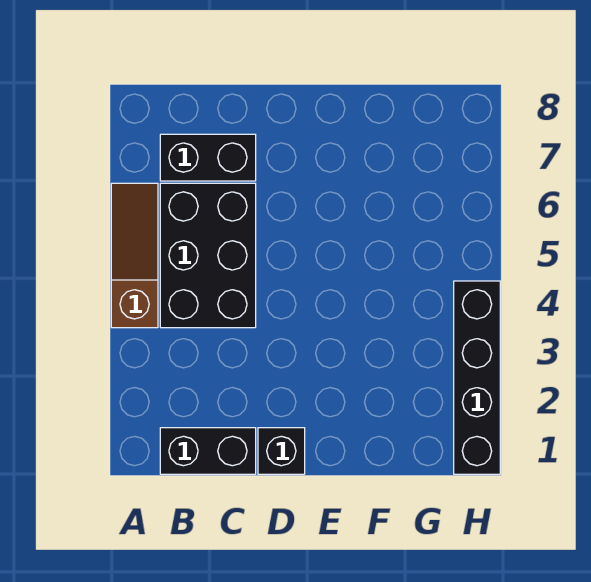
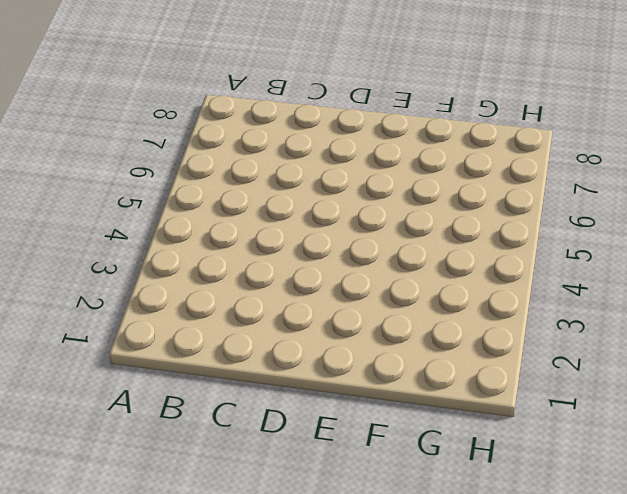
none -> brown slope A4:A6 level 1 top 4
none -> black brick B1:C1 level 1

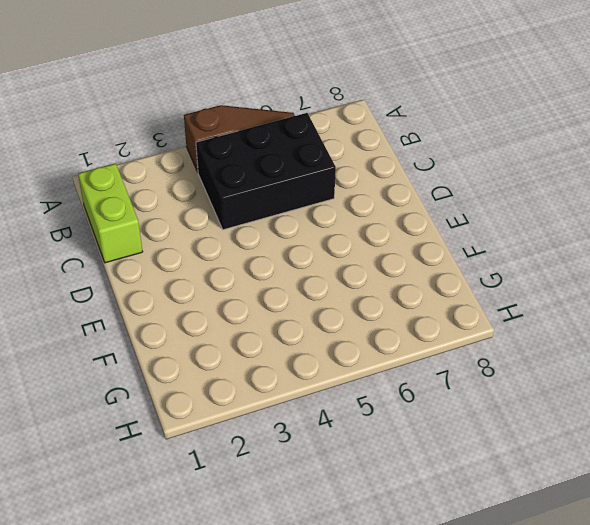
lime brick B1:C1 level 1 -> black brick B1:C1 level 1
none -> black brick B7:C7 level 1
none -> black brick D1 level 1

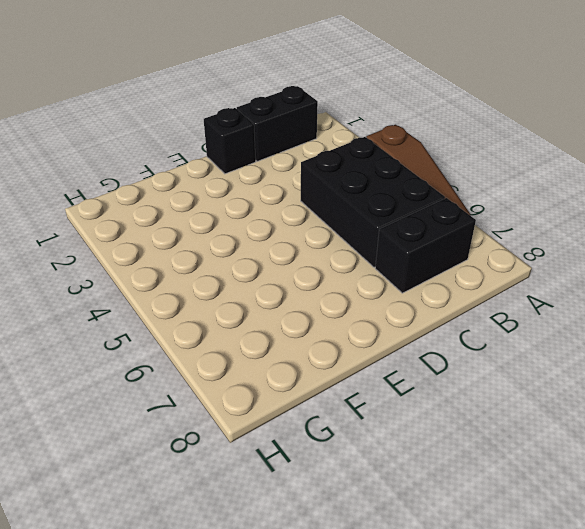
none -> black brick H1:H4 level 1

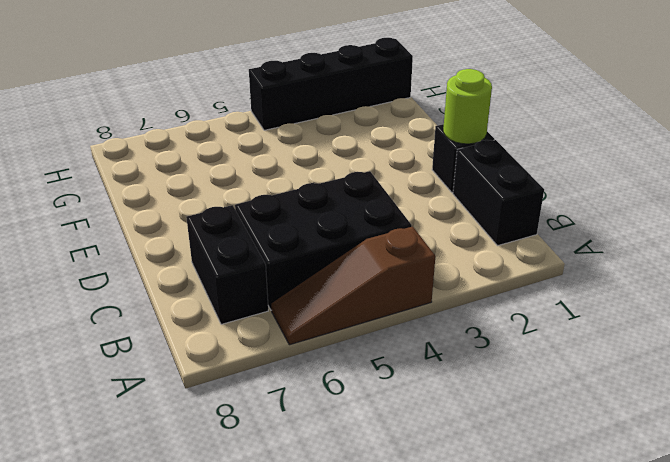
lime round brick D1 level 2 -> none

